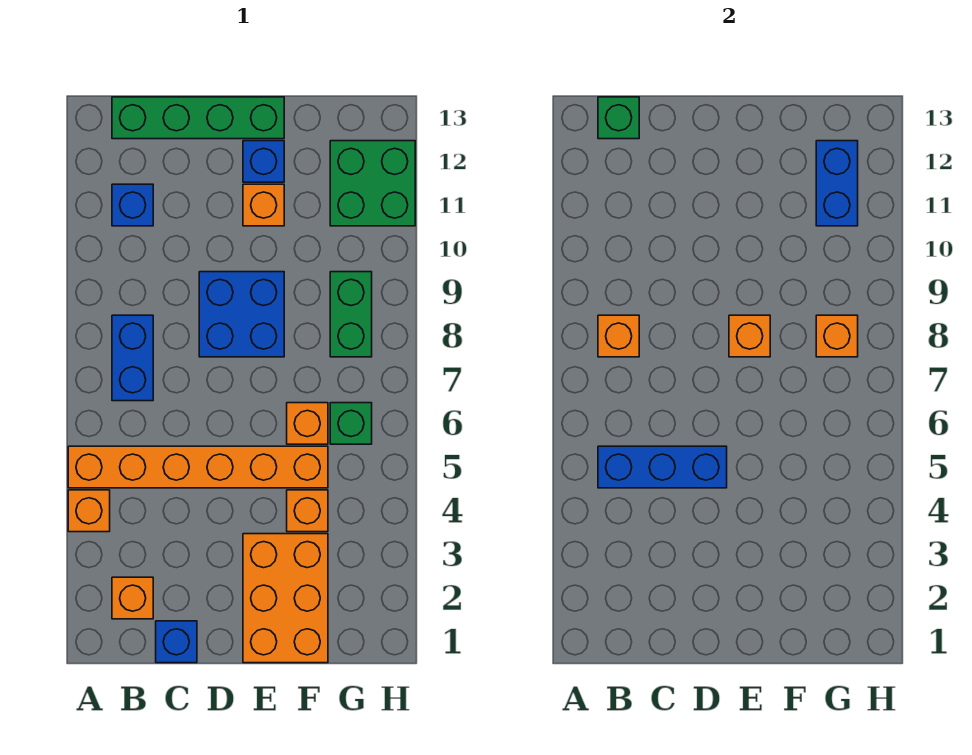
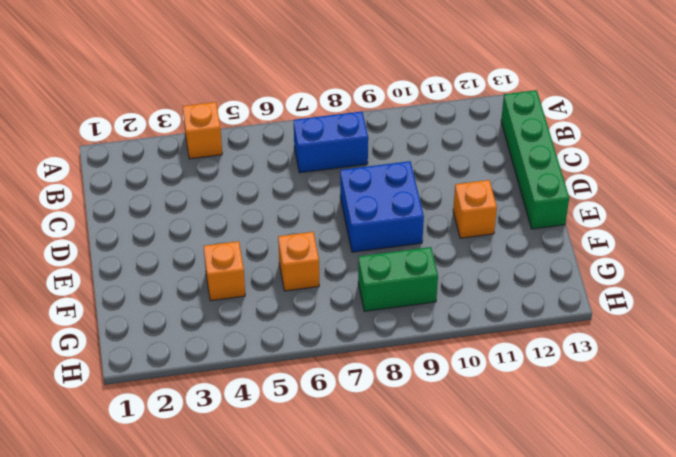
none -> orange brick A5:F5 level 1
none -> orange brick B2 level 1
none -> blue brick B11 level 1

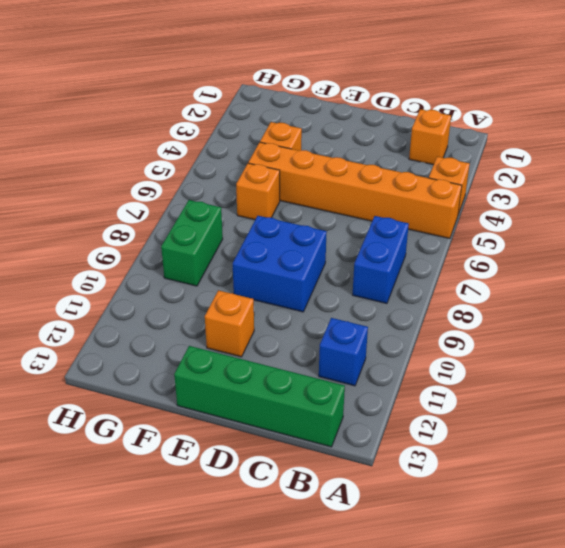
none -> blue brick C1 level 1
none -> orange brick E1:F3 level 1
none -> blue brick E12 level 1

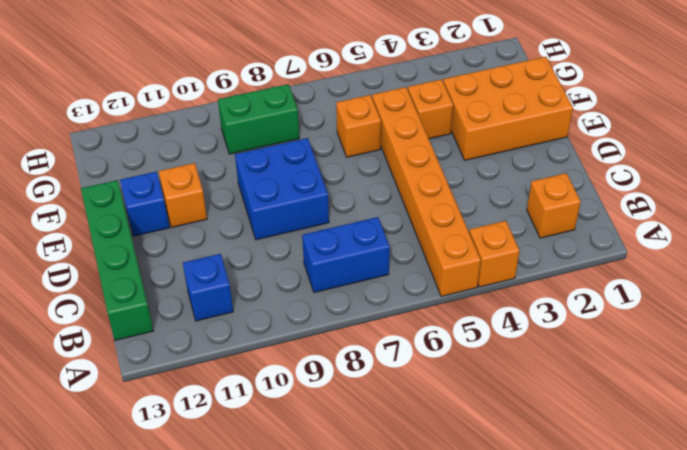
none -> blue brick C1 level 1
none -> green brick G6 level 1
none -> green brick G11:H12 level 1

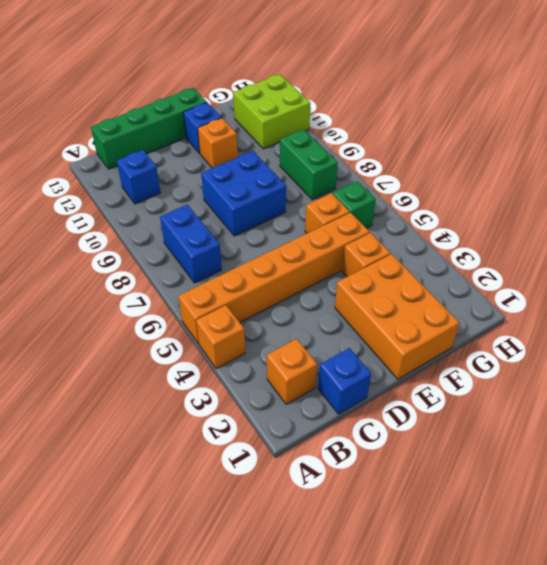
lime brick G11:H12 level 1 -> green brick G11:H12 level 1
none -> blue brick B5:D5 level 2
none -> orange brick B8 level 2
none -> green brick B13 level 2

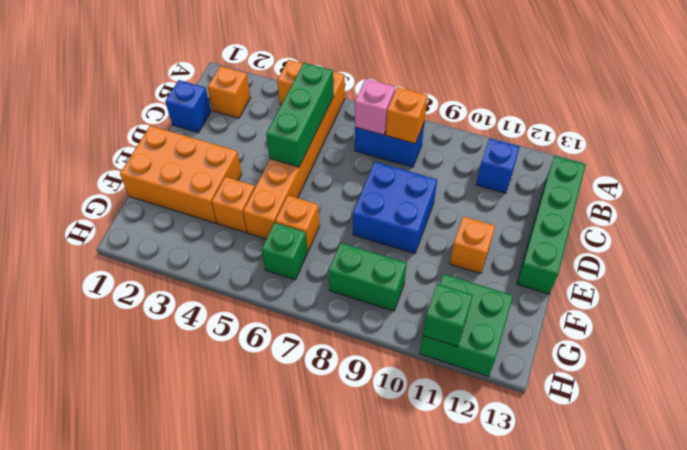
green brick B5:D5 level 2 -> blue brick B5:D5 level 2
pink brick B7 level 2 -> none
green brick H11 level 2 -> green brick B13 level 2
none -> blue brick E12 level 1
none -> orange brick E8 level 2
none -> orange brick G8 level 2

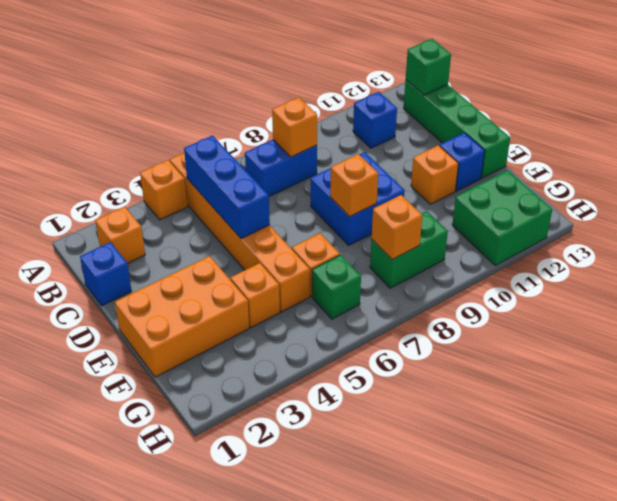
none -> blue brick G11:G12 level 2

